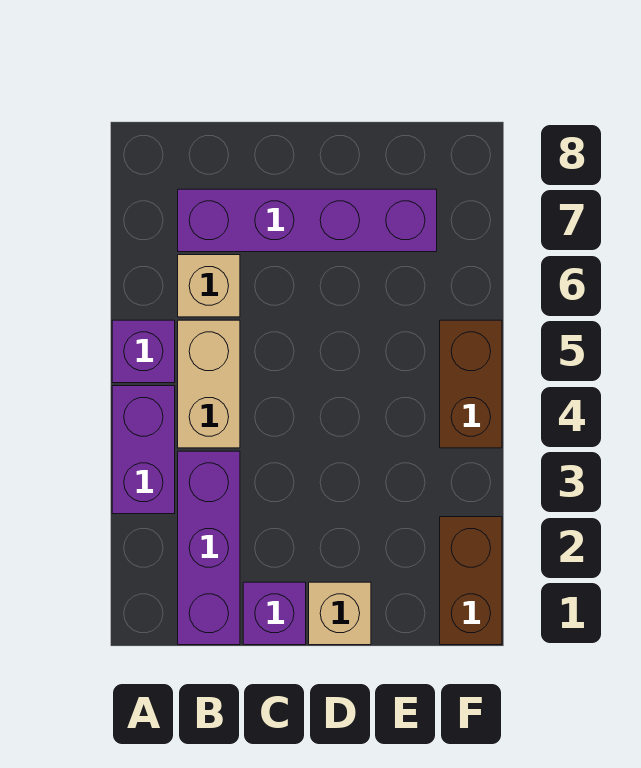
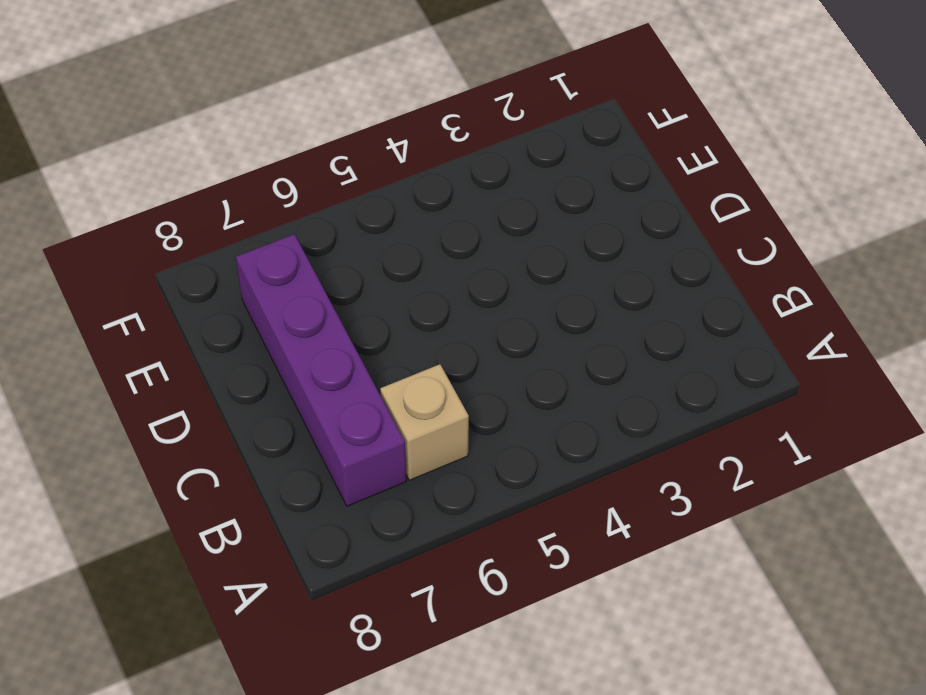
none -> purple brick A3:A4 level 1
none -> purple brick A5 level 1

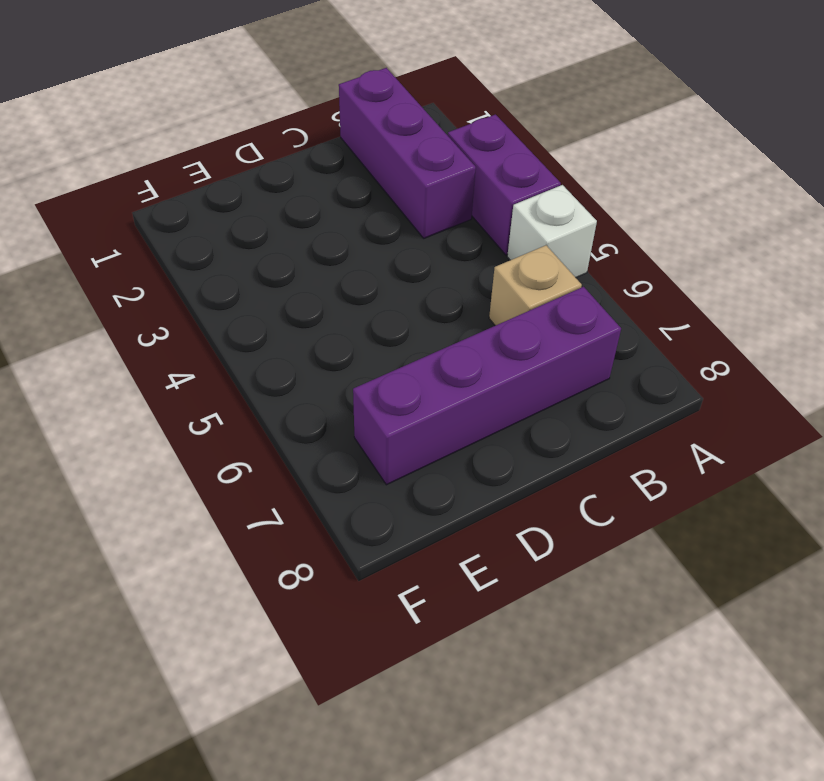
white brick A5 level 1 -> purple brick A5 level 1
none -> tan brick B4:B5 level 1
none -> purple brick C1 level 1

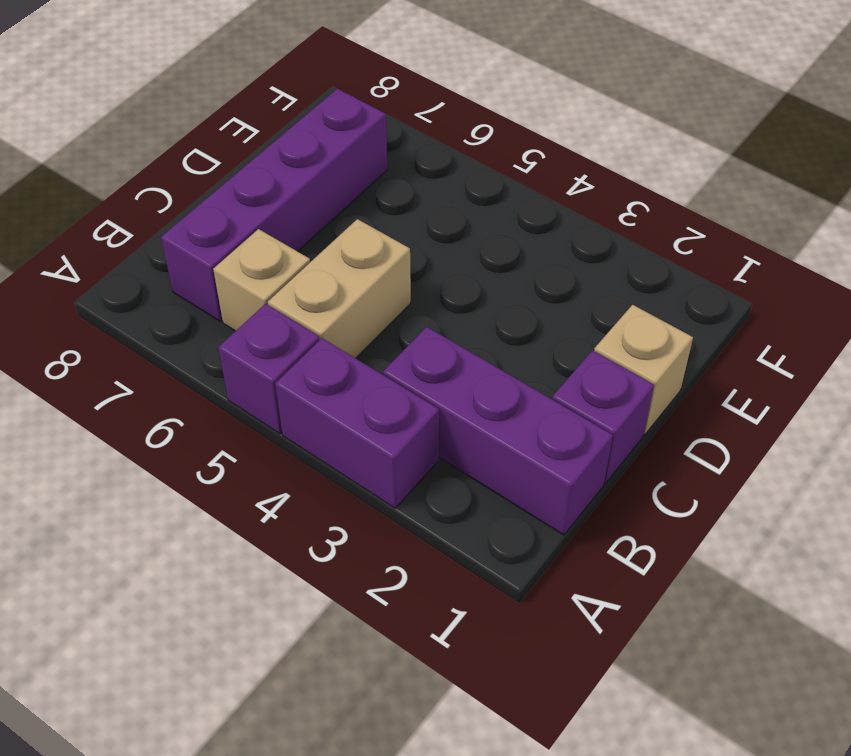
tan brick B5:C5 level 1 -> tan brick B4:B5 level 1
none -> brown brick F1:F2 level 1
none -> brown brick F4:F5 level 1

